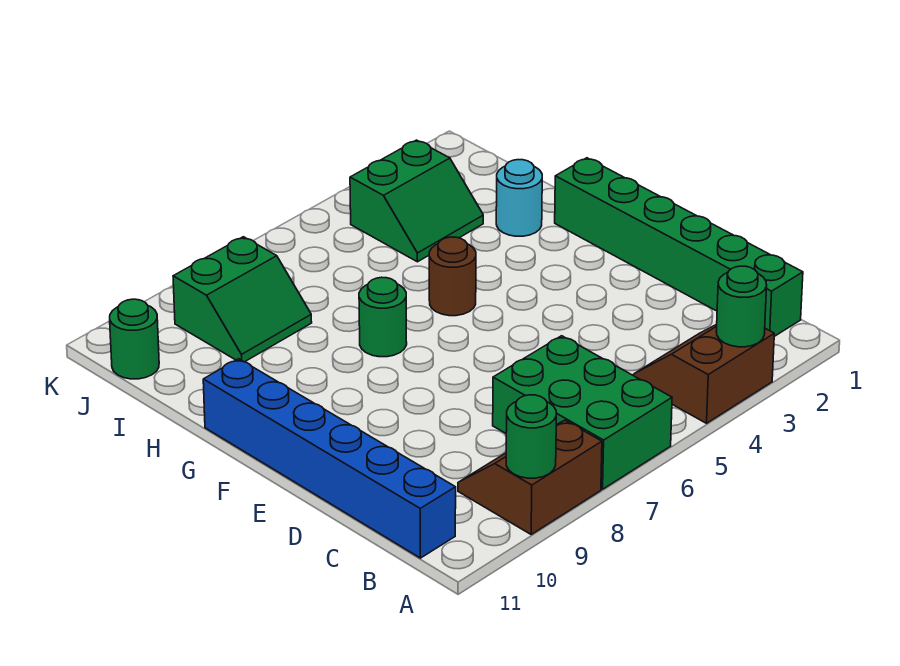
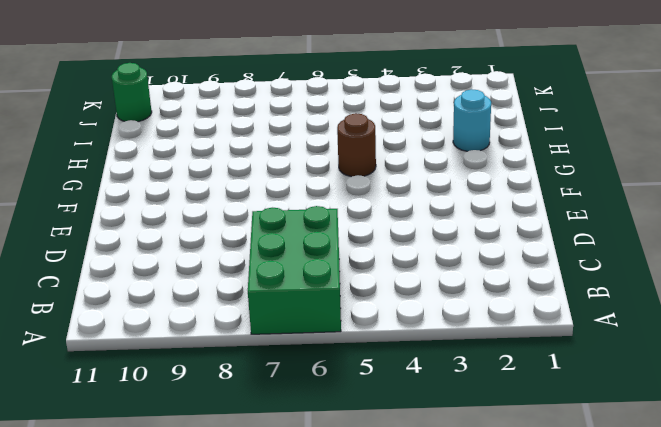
none -> brown slope A3:B4 level 1 top A
none -> brown slope A8:B9 level 1 top A
none -> green brick B1:G1 level 1

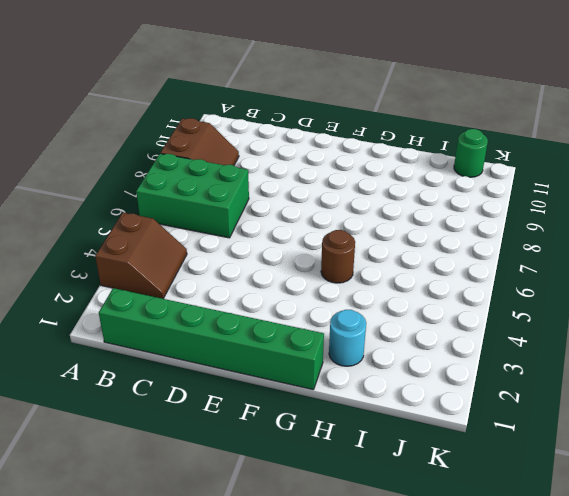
none -> blue brick B11:G11 level 1
none -> green round brick G7 level 1
none -> green slope I3:J4 level 1 top J

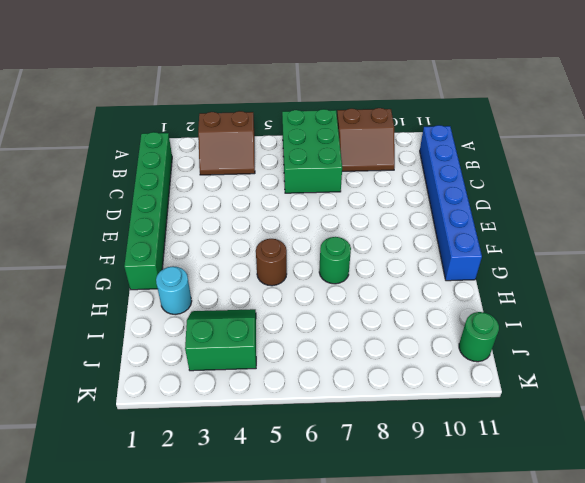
none -> green slope I8:J9 level 1 top J
none -> green round brick A3 level 2
none -> green round brick A9 level 2

